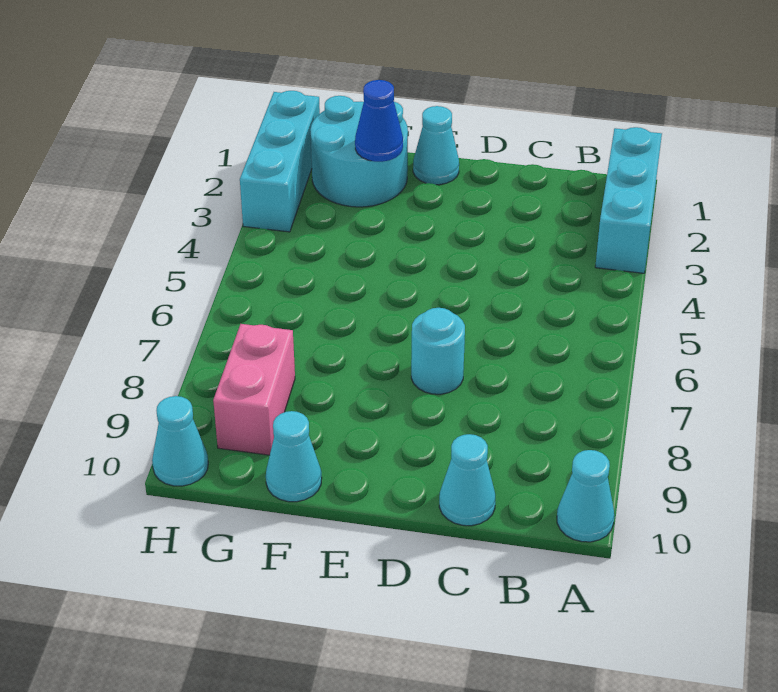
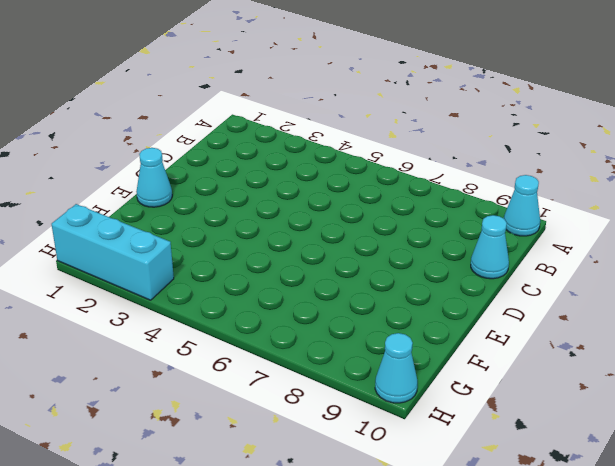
none -> cyan brick A1:A3 level 1
none -> cyan round brick D7 level 1

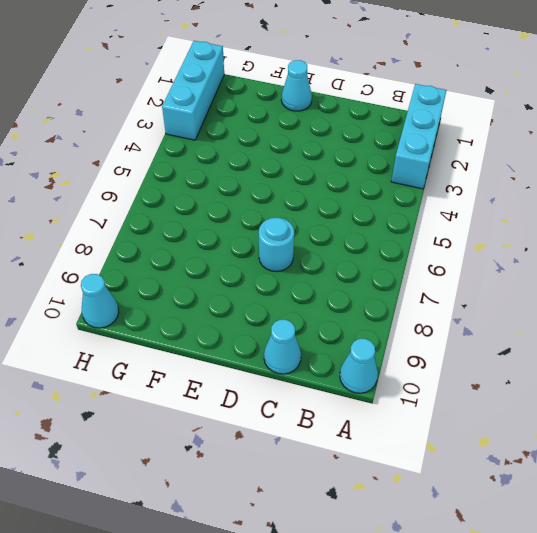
none -> cyan round brick F1:G2 level 1
none -> cyan cone F10 level 1

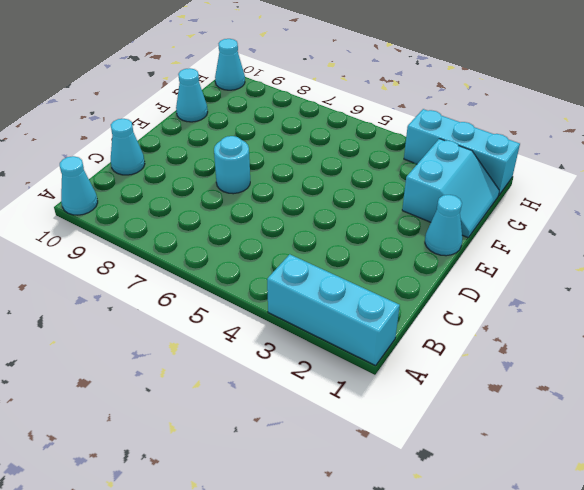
cyan slope F1:G2 level 1 top 2 -> cyan round brick F1:G2 level 1
none -> pink brick G8:G9 level 1
none -> blue cone F2 level 2

